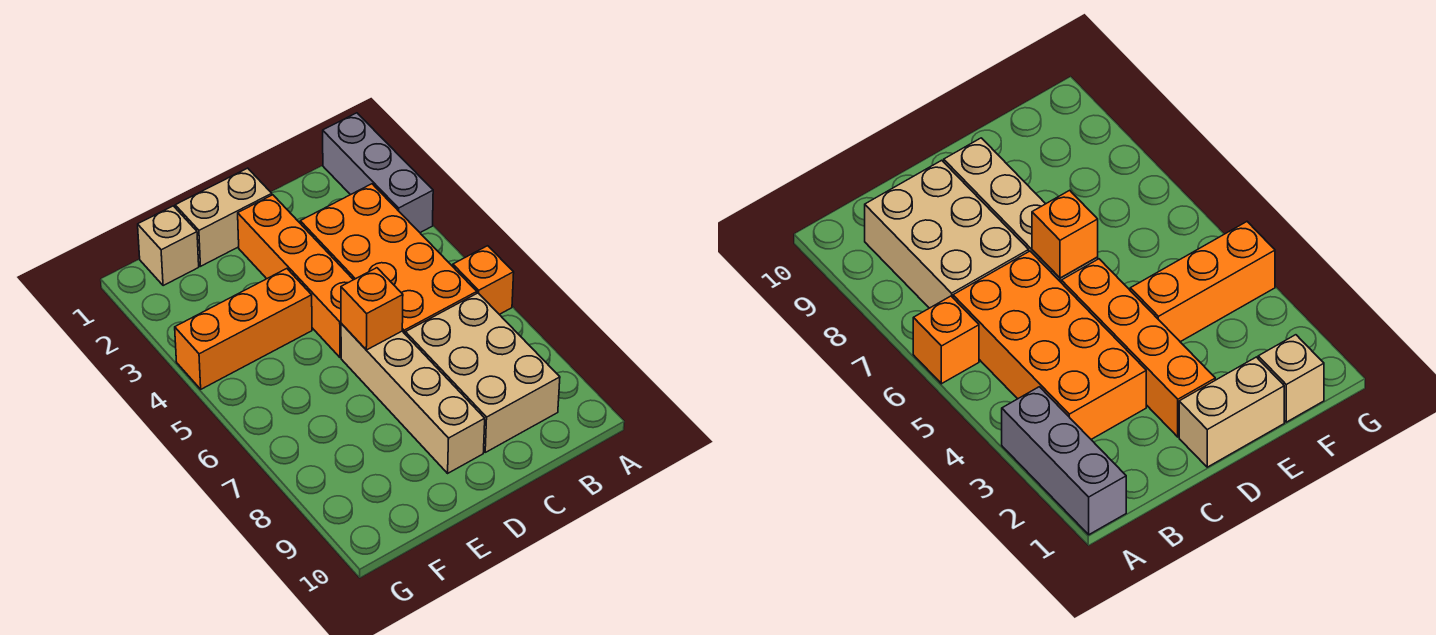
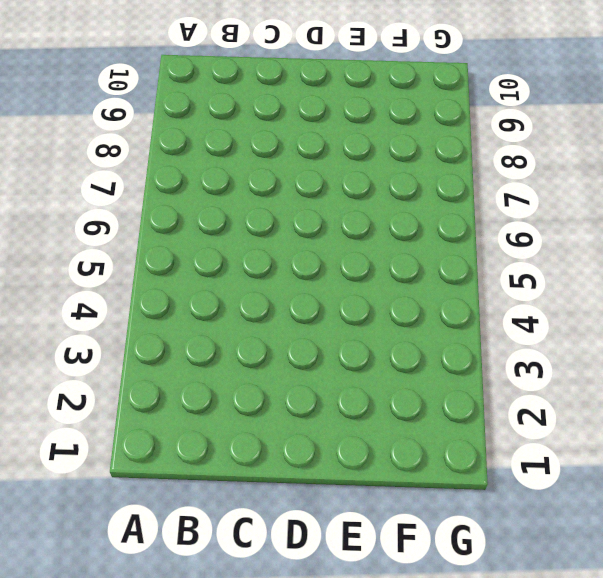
none -> grey brick A1:A3 level 1
none -> orange brick A6 level 1

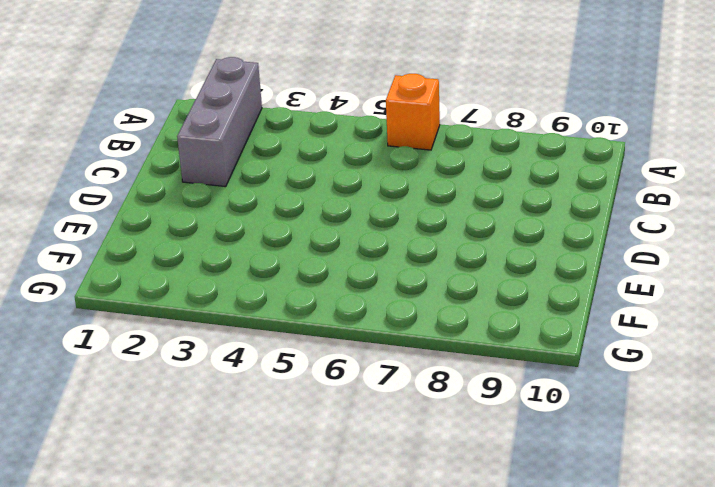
grey brick A2:C2 level 1 -> grey brick A1:A3 level 1
none -> orange brick B3:C6 level 1
none -> tan brick B7:C9 level 1

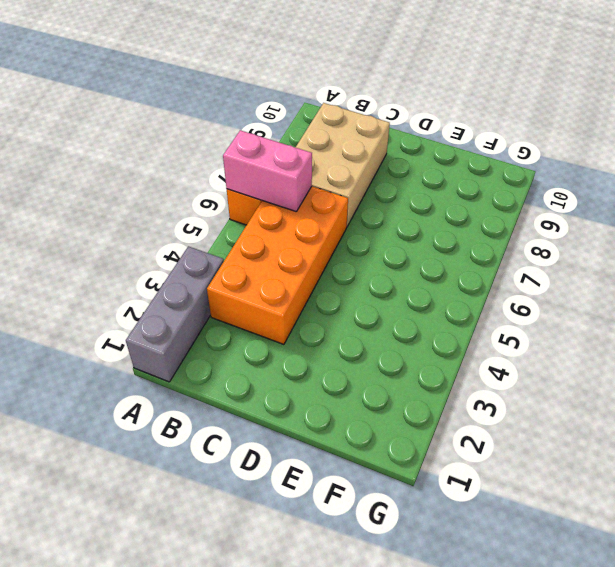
pink brick A6:B6 level 2 -> none
none -> tan brick D1:E1 level 1
none -> orange brick D2:D5 level 1

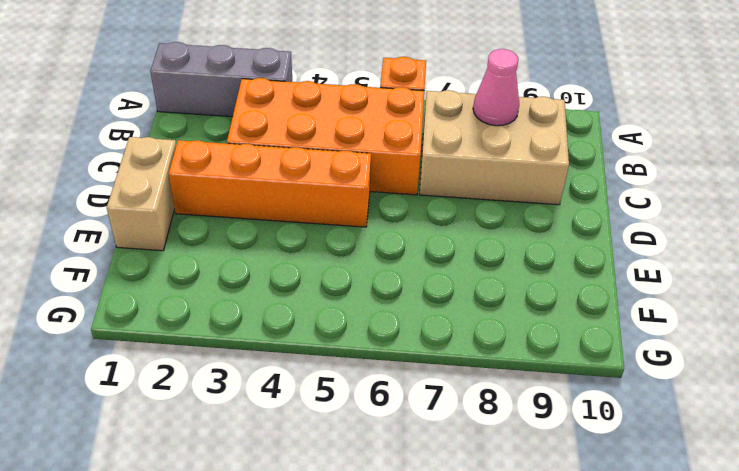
pink cone B8 level 2 -> none
none -> tan brick D6:D9 level 1
none -> orange brick E4:G4 level 1

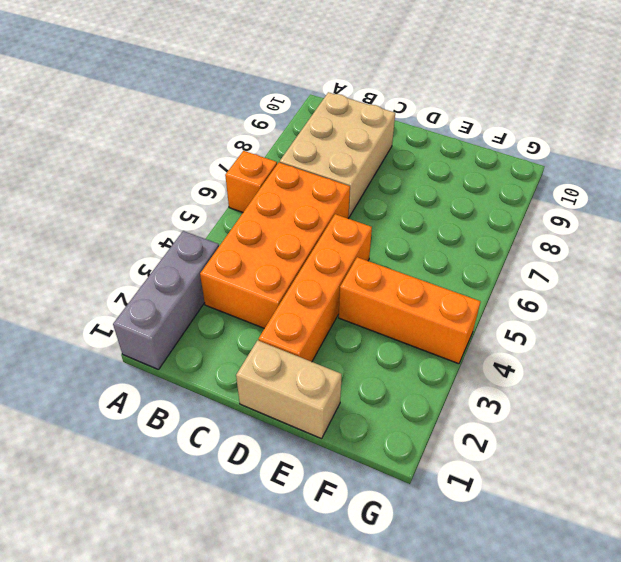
none -> tan brick D6:D9 level 1
none -> tan brick F1 level 1

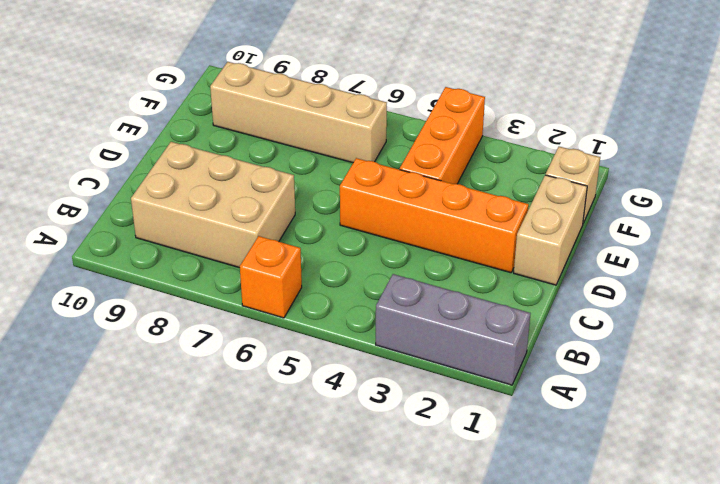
tan brick F6:F9 level 1 -> tan brick D6:D9 level 1
none -> orange brick B3:C6 level 1
none -> orange brick D6 level 2

